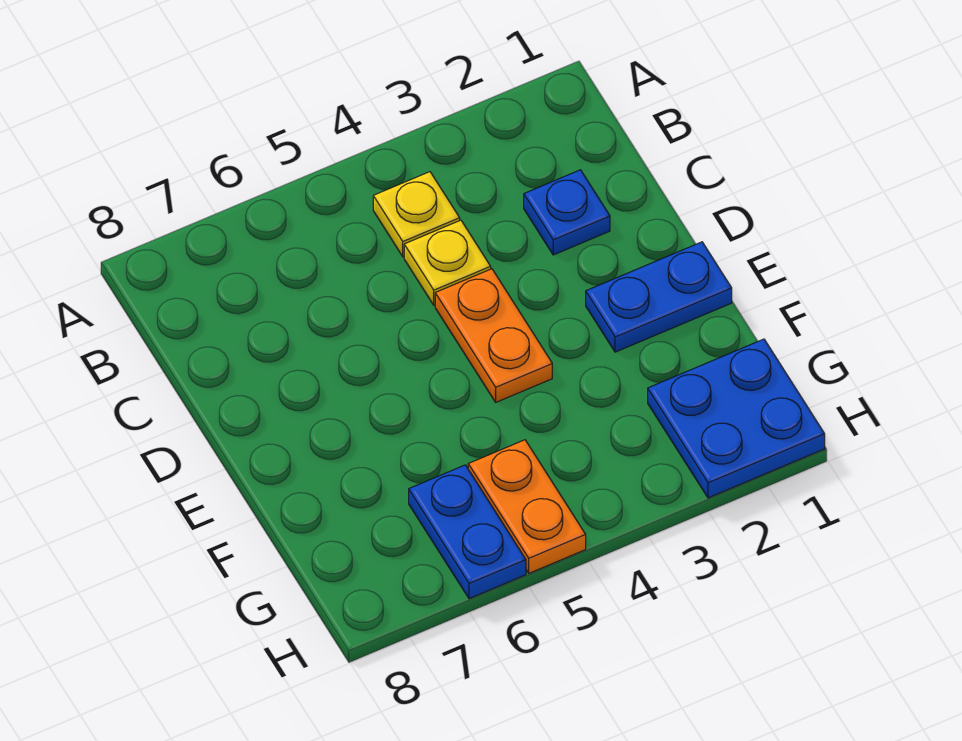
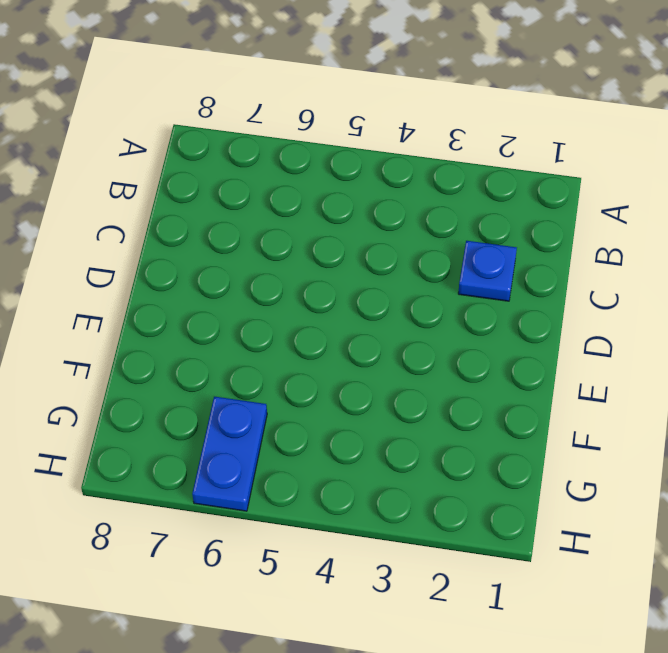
none -> yellow plate B4 level 1
none -> yellow plate C4 level 1

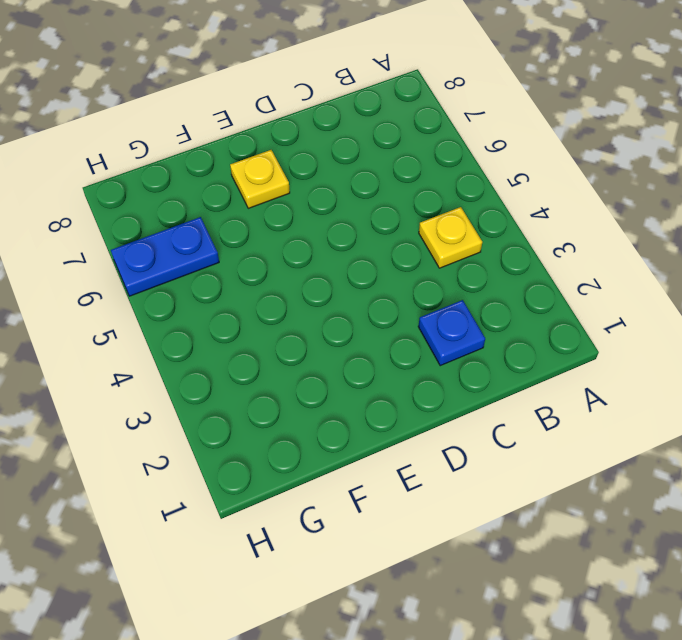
yellow plate E7 level 1 -> yellow plate C4 level 1
none -> orange plate D4:E4 level 1
none -> blue plate E1:E2 level 1

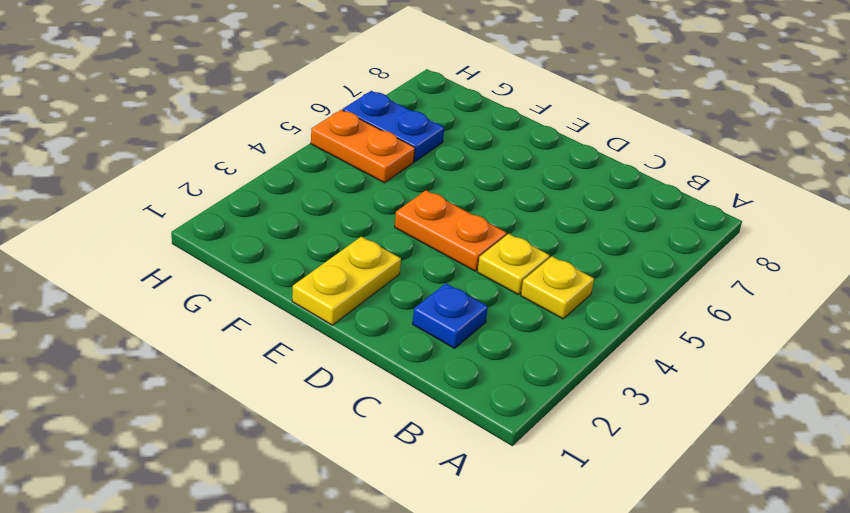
yellow plate E1:E2 level 1 -> blue plate E1:E2 level 1
none -> blue plate G1:H2 level 1

